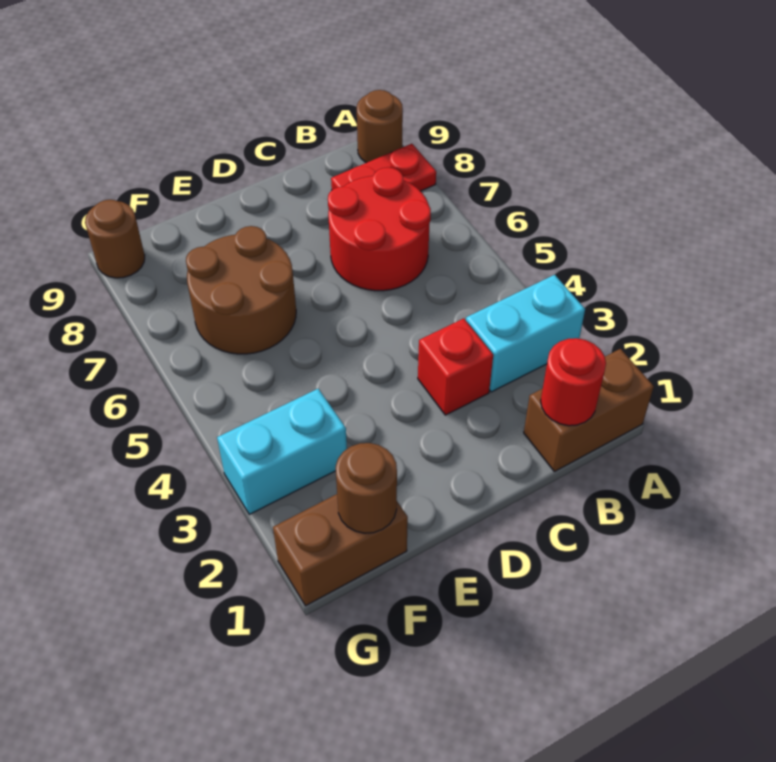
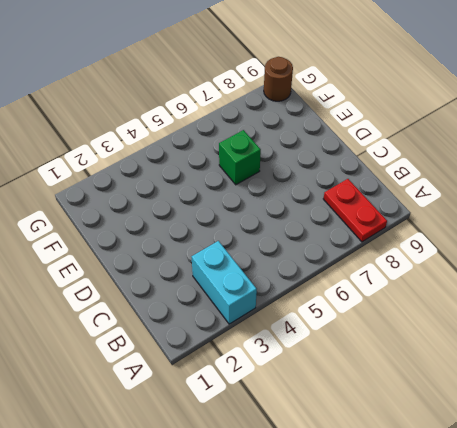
green brick E6 level 1 -> brown round brick E6:F7 level 1
none -> brown brick A1:B1 level 1
none -> brown round brick A9 level 1
none -> red round brick B6:C7 level 1

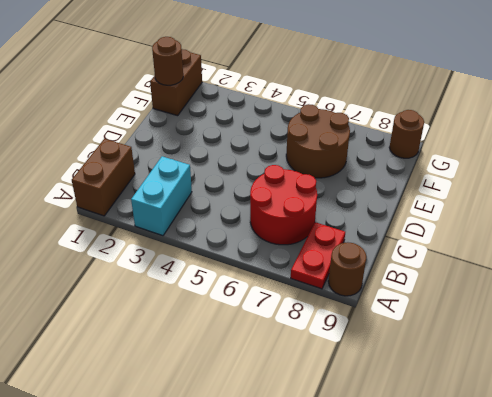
none -> red brick C3 level 1
none -> cyan brick F3:G3 level 1
none -> red round brick B1 level 2

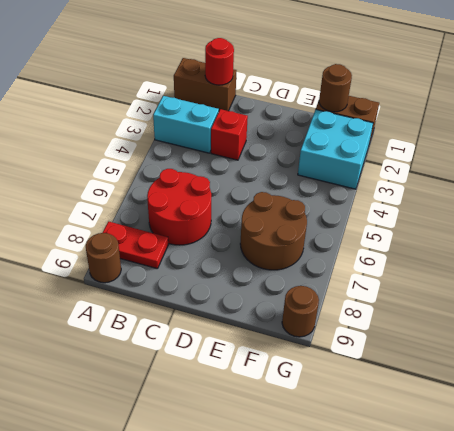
cyan brick F2:G3 level 1 -> cyan brick F3:G3 level 1

